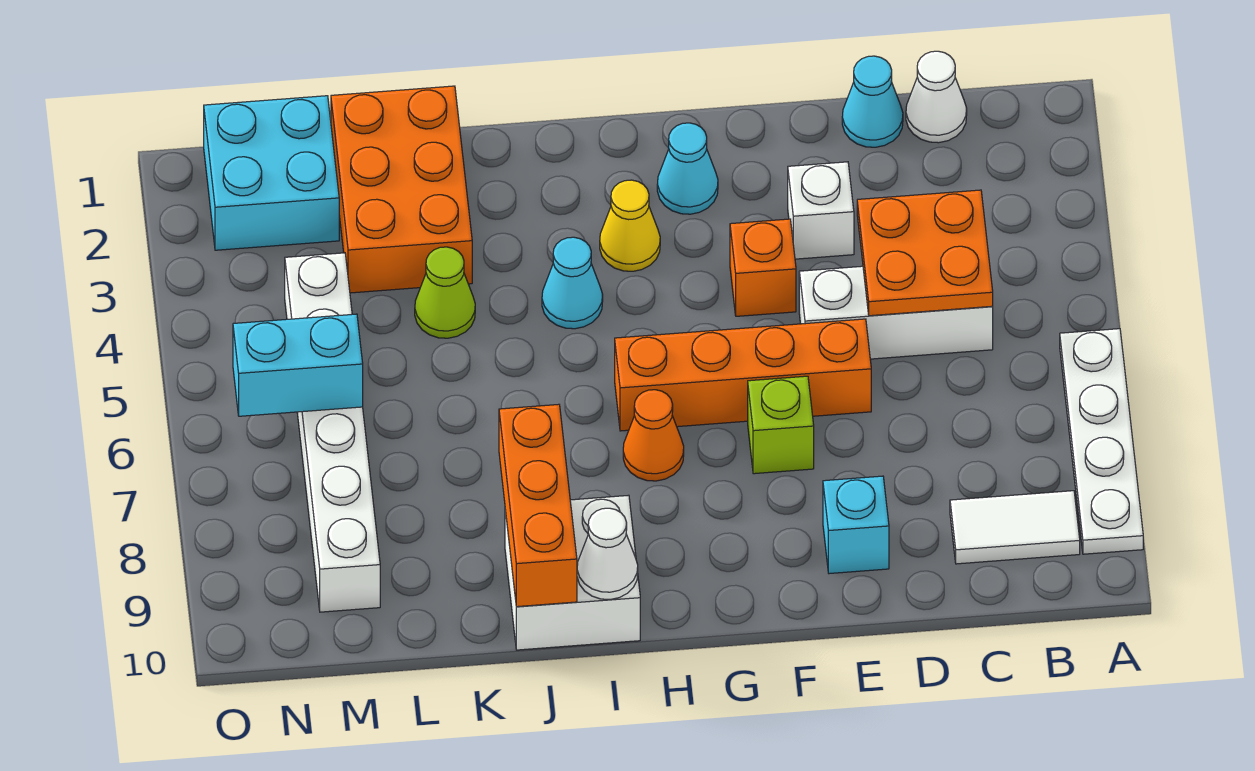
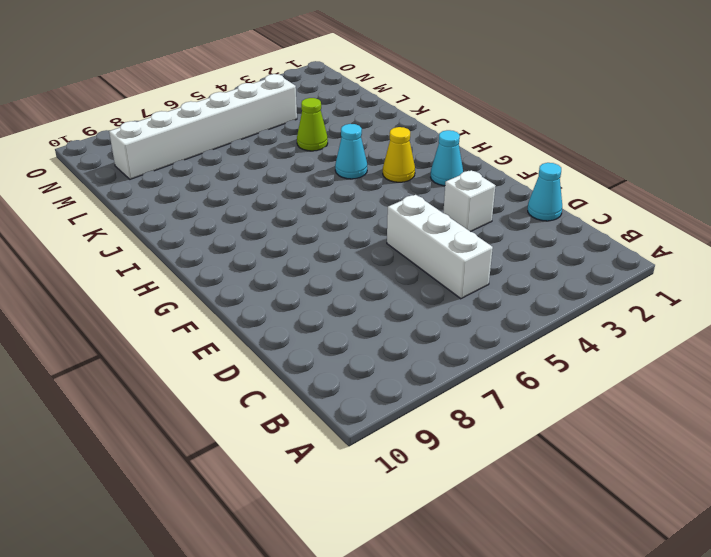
none -> white plate A6:A9 level 1
none -> white tile B9:C9 level 1
none -> white cone C1 level 1

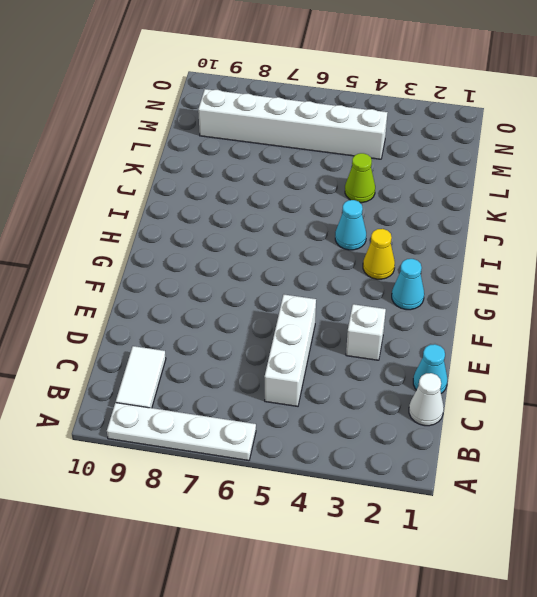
none -> orange brick E6:H6 level 1
none -> cyan brick E9 level 1
none -> orange brick F4 level 1

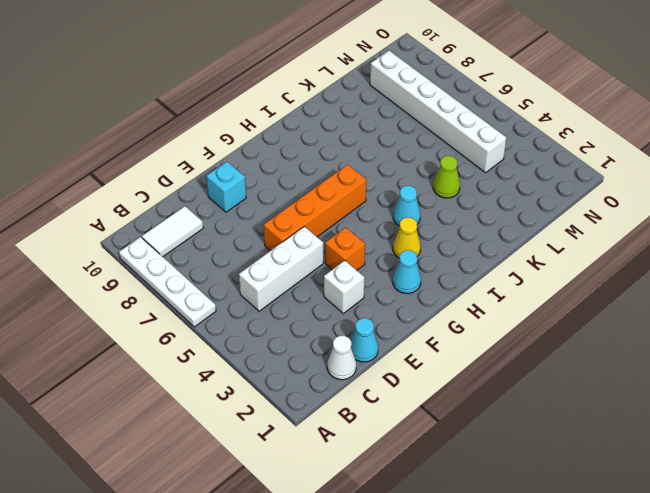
none -> lime brick F7 level 1
none -> orange cone H7 level 1
none -> white brick I9:J10 level 1

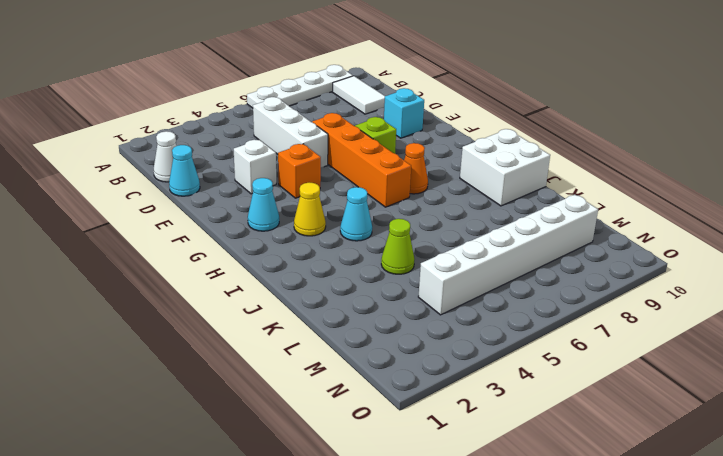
none -> orange brick K1:L3 level 1
none -> cyan brick M1:N2 level 1
none -> orange plate C4:D5 level 2

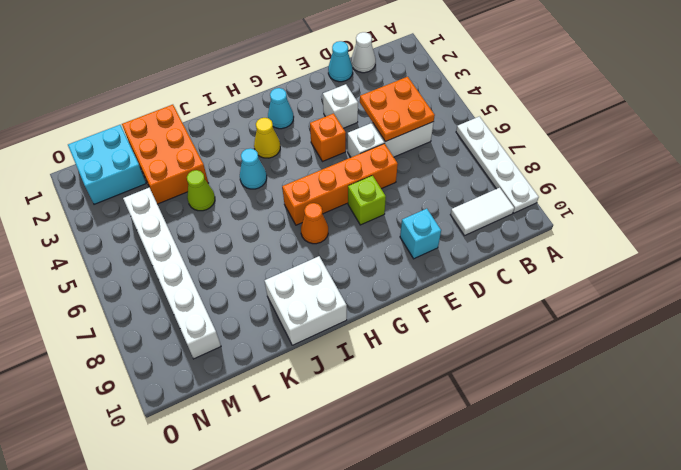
none -> white cone I10 level 2
none -> orange brick J8:J10 level 2
none -> cyan brick M6:N6 level 2

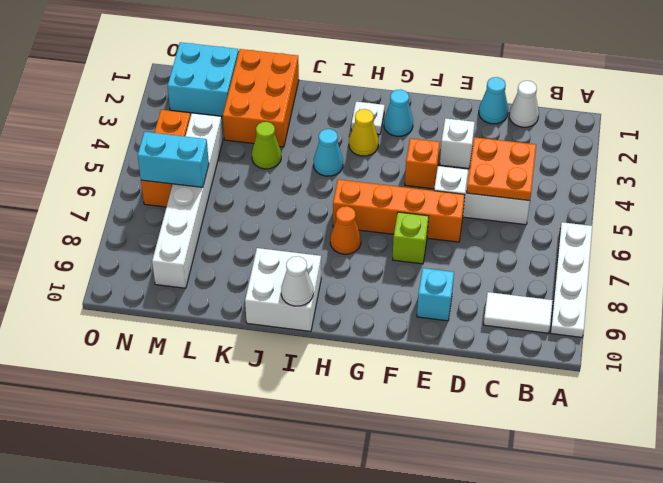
white plate H2 level 1 -> none
orange brick N4:N6 level 1 -> orange brick J8:J10 level 2

